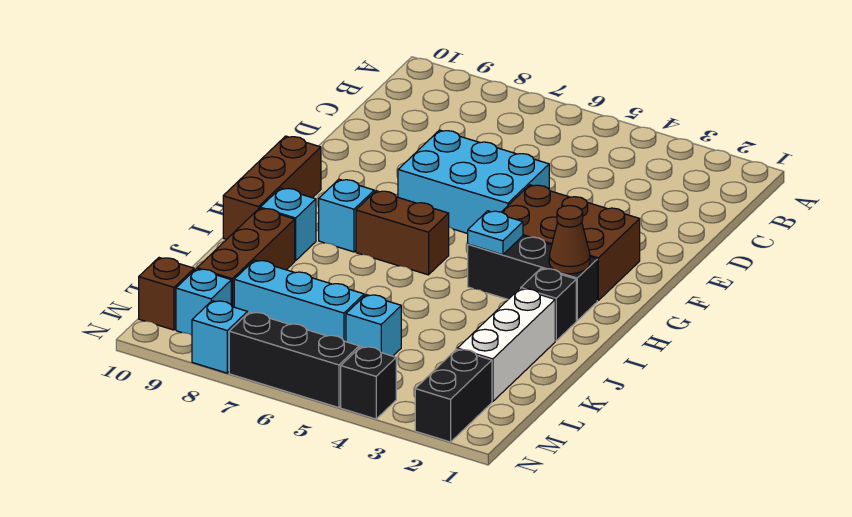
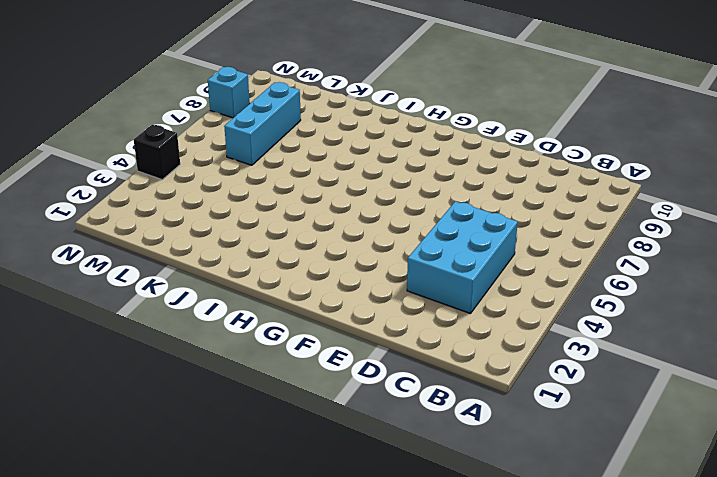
cyan brick C3:D5 level 1 -> cyan brick E5:F7 level 1
none -> brown brick F2:G4 level 1
none -> brown brick G10:I10 level 1
none -> black brick H2:H4 level 1

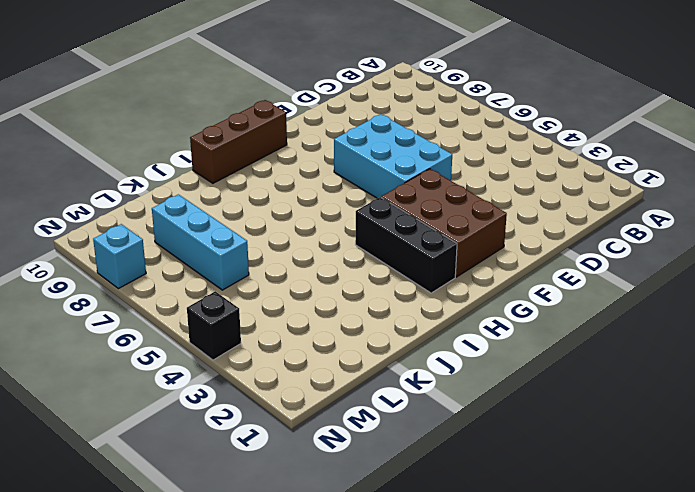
none -> brown brick H6:H7 level 1
none -> cyan brick H8 level 1
none -> black brick I2 level 1

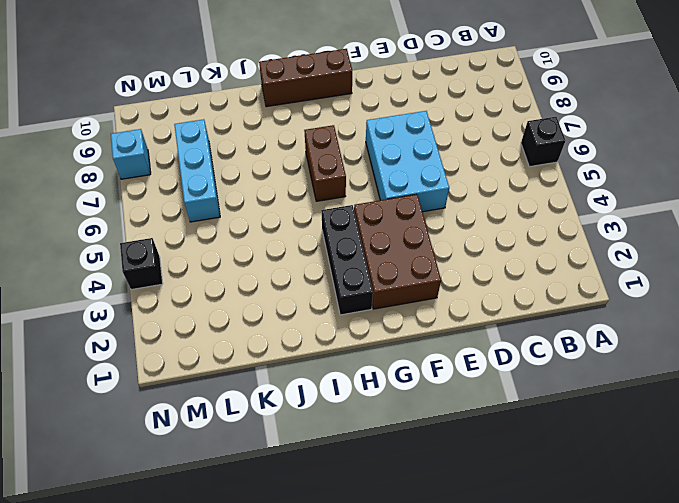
black brick A6 level 1 -> black brick I2 level 1
none -> cyan brick H8 level 1
none -> cyan brick I9 level 1
none -> white brick J2:L2 level 1

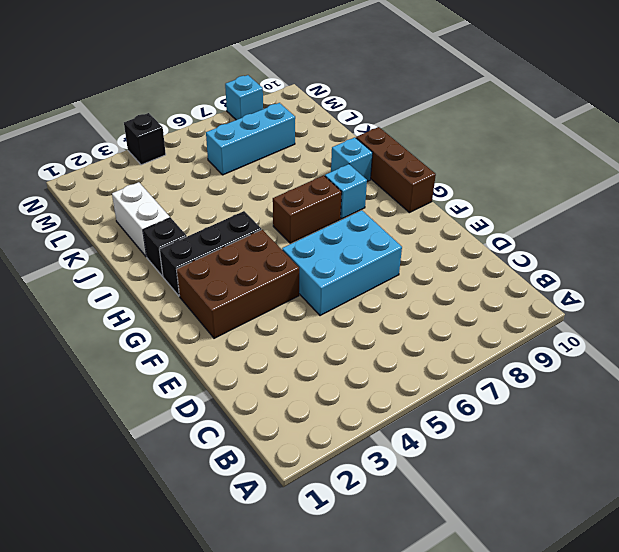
white brick J2:K2 level 1 -> white brick J2:L2 level 1
none -> brown brick J9:L9 level 1
none -> cyan brick L5 level 1
none -> black brick M2:N2 level 1

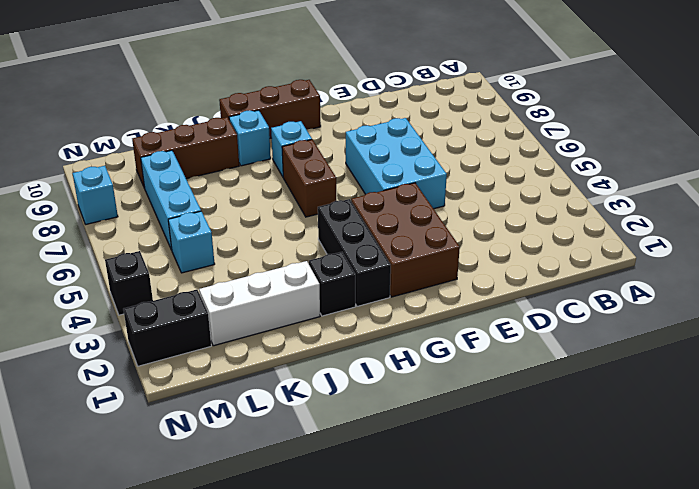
none -> cyan brick M9 level 1
none -> brown brick M10 level 1
none -> black brick N5:N7 level 1

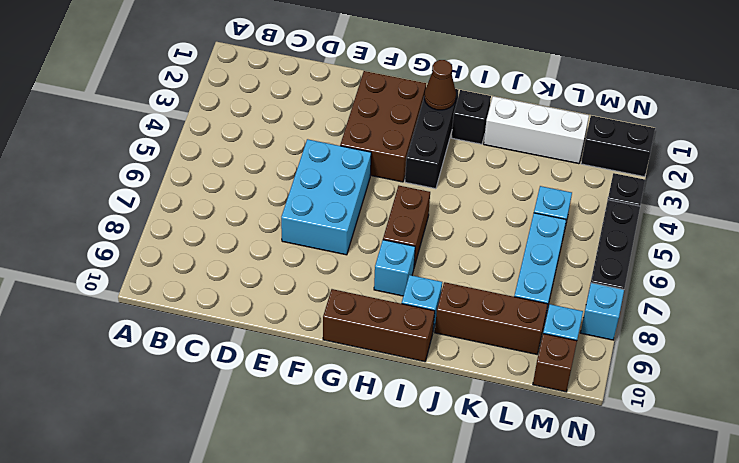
none -> cyan plate H4 level 2

